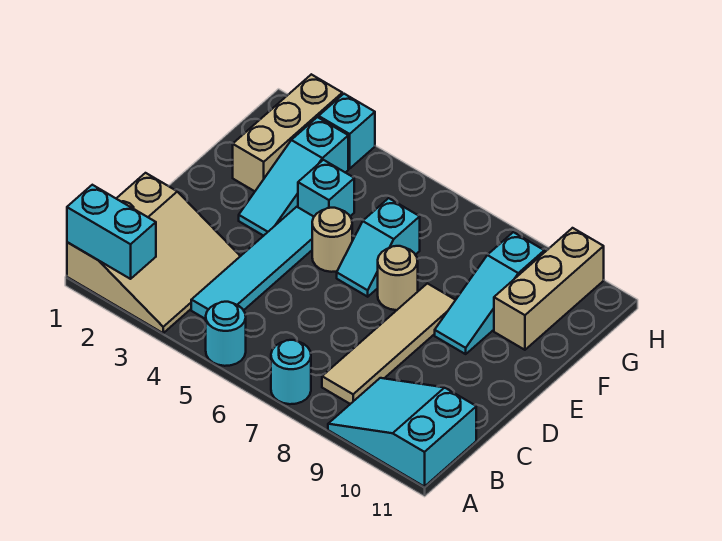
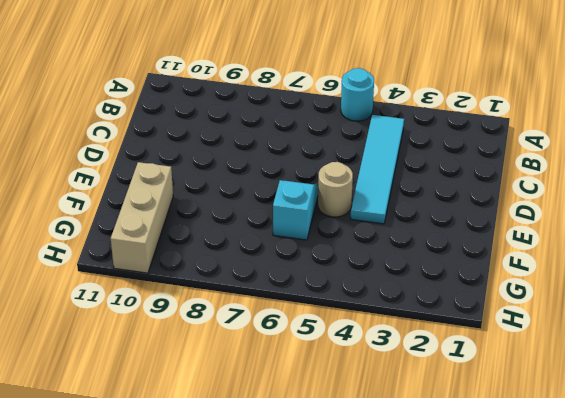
none -> tan slope A1:C3 level 1 top 1
none -> cyan round brick A7 level 1
none -> cyan slope A9:B11 level 1 top 11

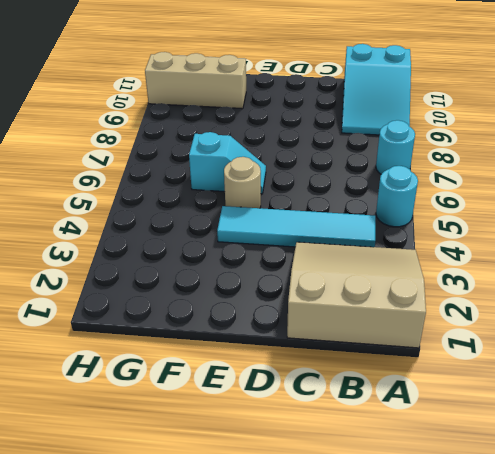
none -> tan tile B8:E8 level 1
none -> cyan slope E3:G3 level 1 top G
none -> tan round brick E7 level 1

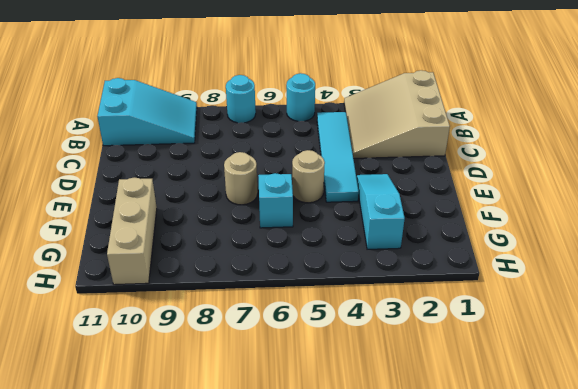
none -> tan tile B8:E8 level 1
none -> cyan slope E9:G9 level 1 top G
none -> tan brick F2:H2 level 1

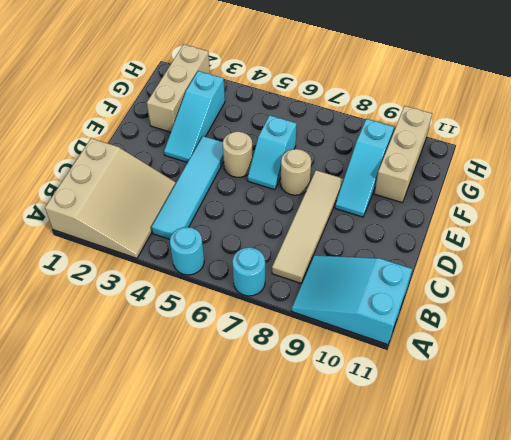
none -> cyan brick F4 level 1
none -> cyan brick H3 level 1
none -> cyan brick A1:A2 level 2

